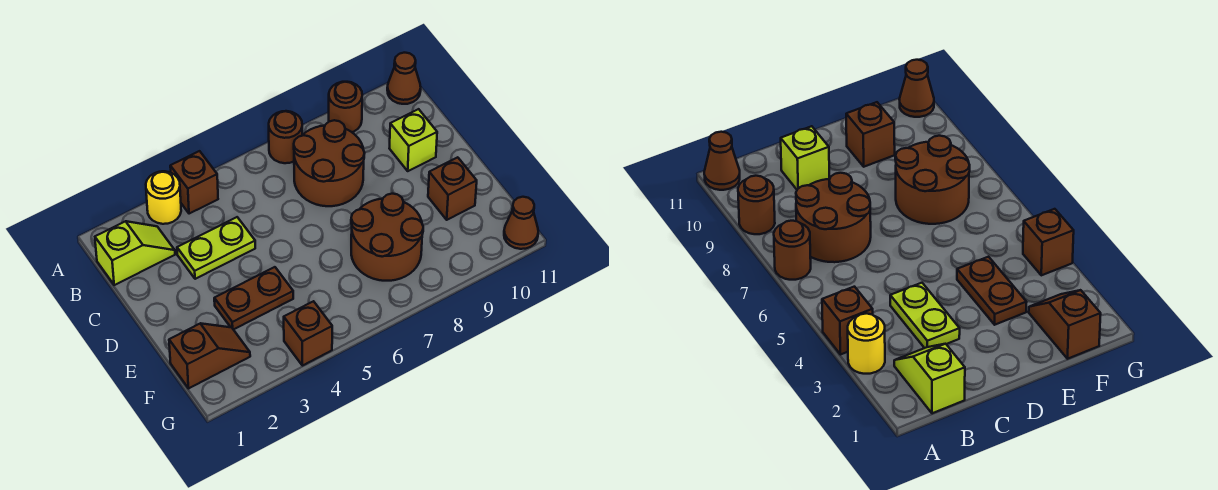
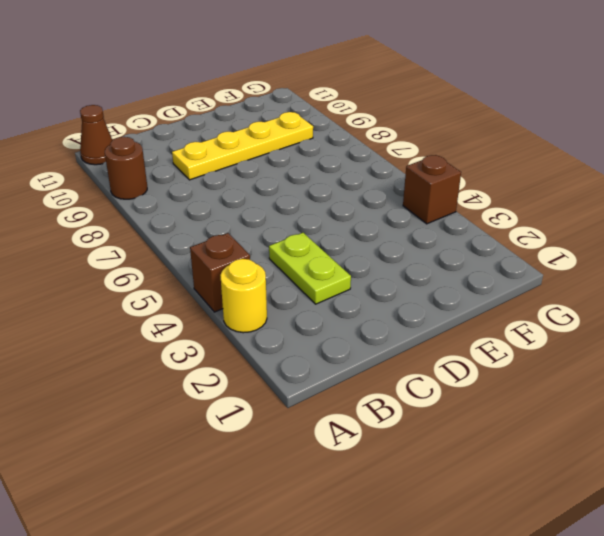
yellow plate C9:F9 level 1 -> none
none -> brown round brick A7 level 1
none -> lime slope B1:B2 level 1 top 1
none -> brown round brick B7:C8 level 1

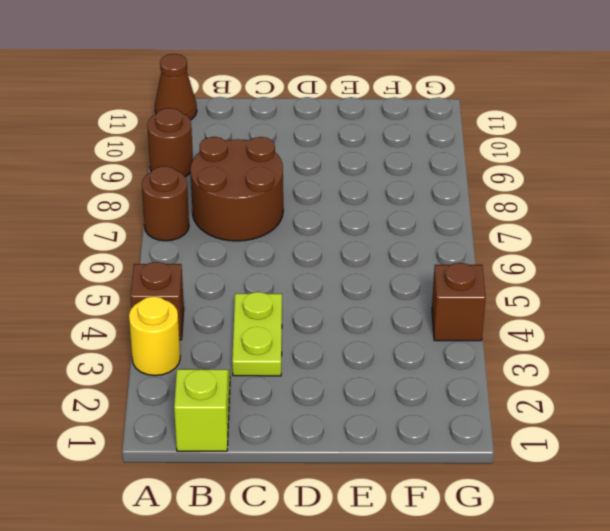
none -> lime brick C10 level 1
none -> brown plate E3:E4 level 1
none -> brown round brick E7:F8 level 1

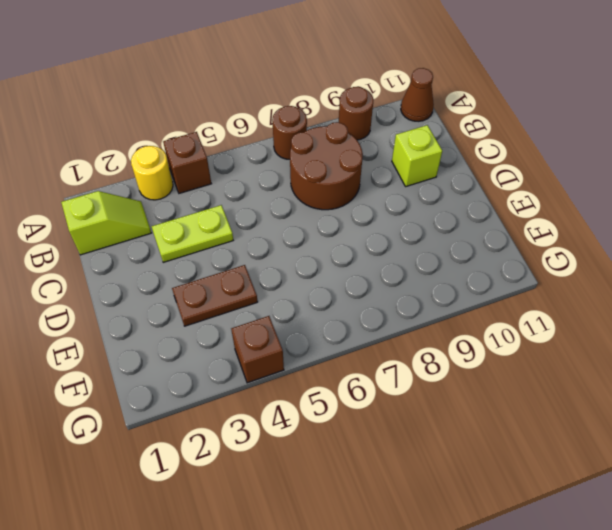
none -> brown round brick E7:F8 level 1
none -> brown brick E10 level 1
none -> brown slope F1:F2 level 1 top 1

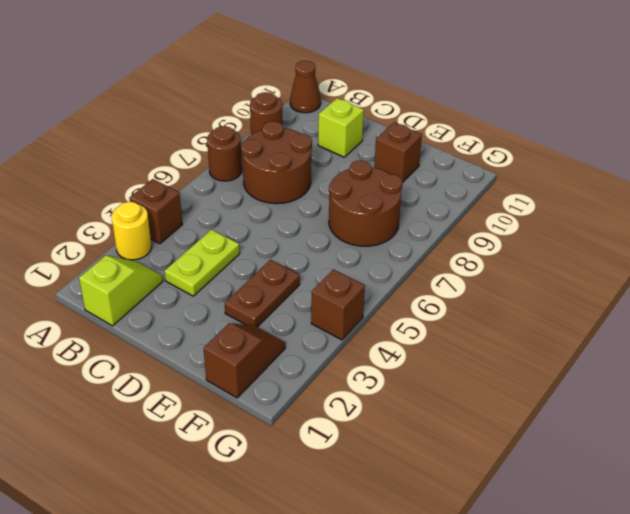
none -> brown cone G11 level 1

